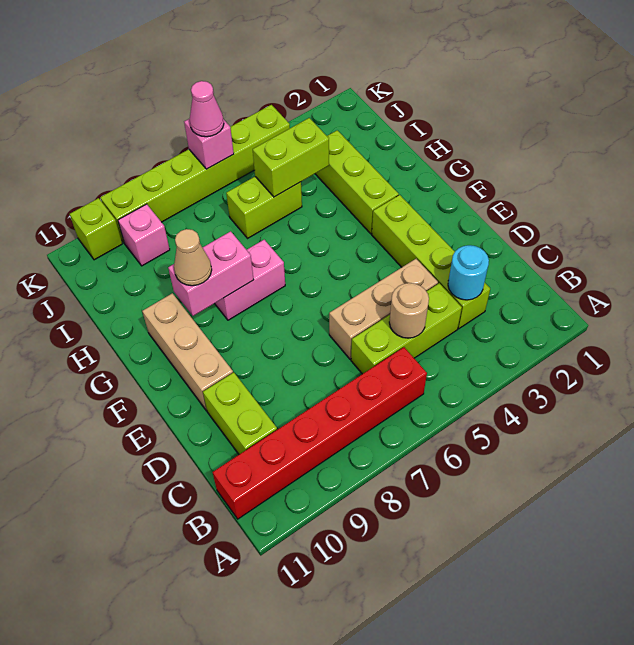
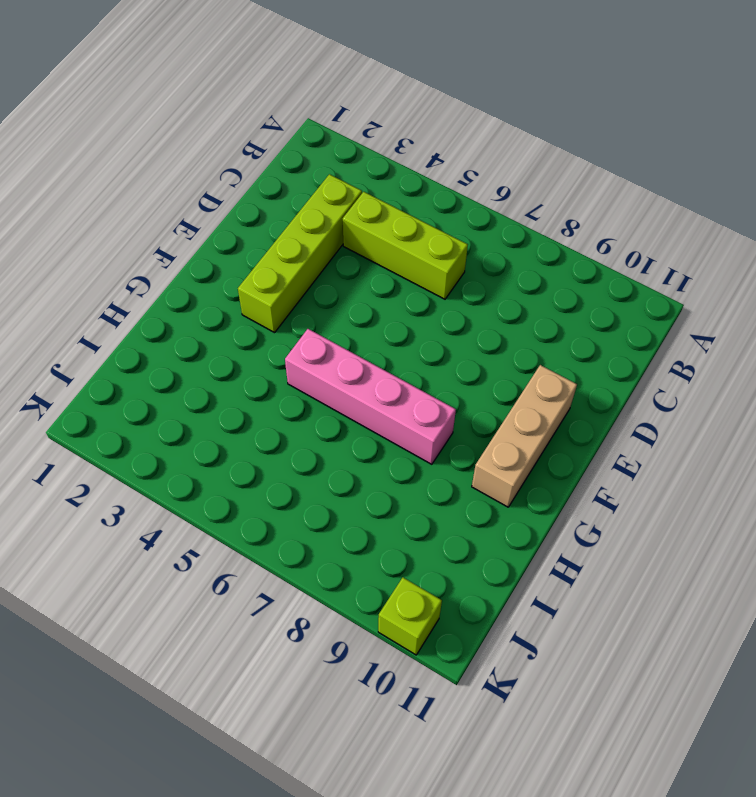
pink brick G5:G8 level 1 -> pink brick G7:G8 level 1
none -> red brick B6:B11 level 1
none -> lime brick C10:D10 level 1
none -> tan brick D4:D6 level 1

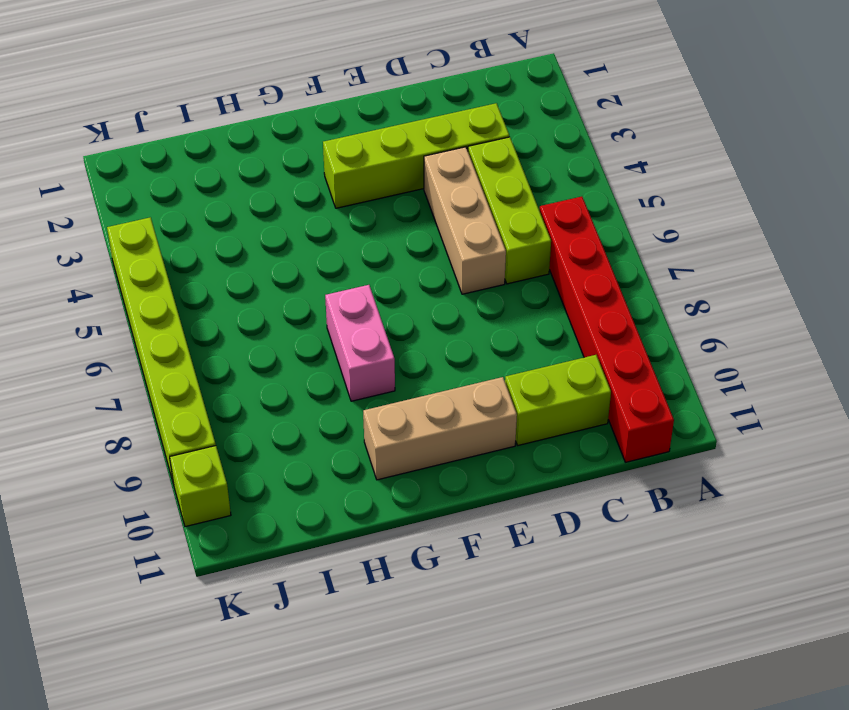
none -> lime brick G3:I3 level 1
none -> lime brick I5:I6 level 1
none -> pink brick J9 level 1

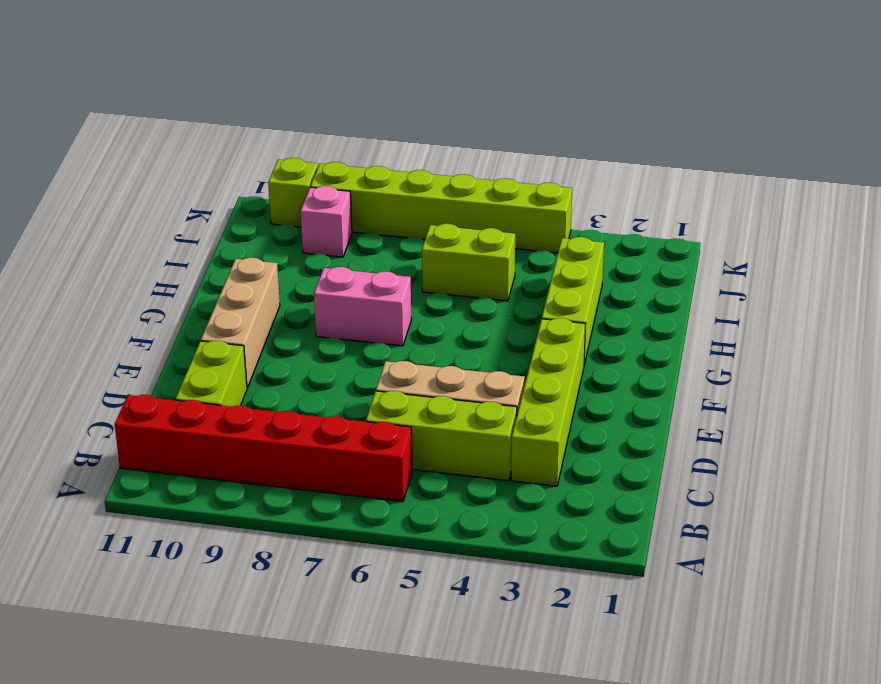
none -> cyan round brick C3 level 2
none -> tan round brick C5 level 2
none -> pink brick G8:G9 level 2

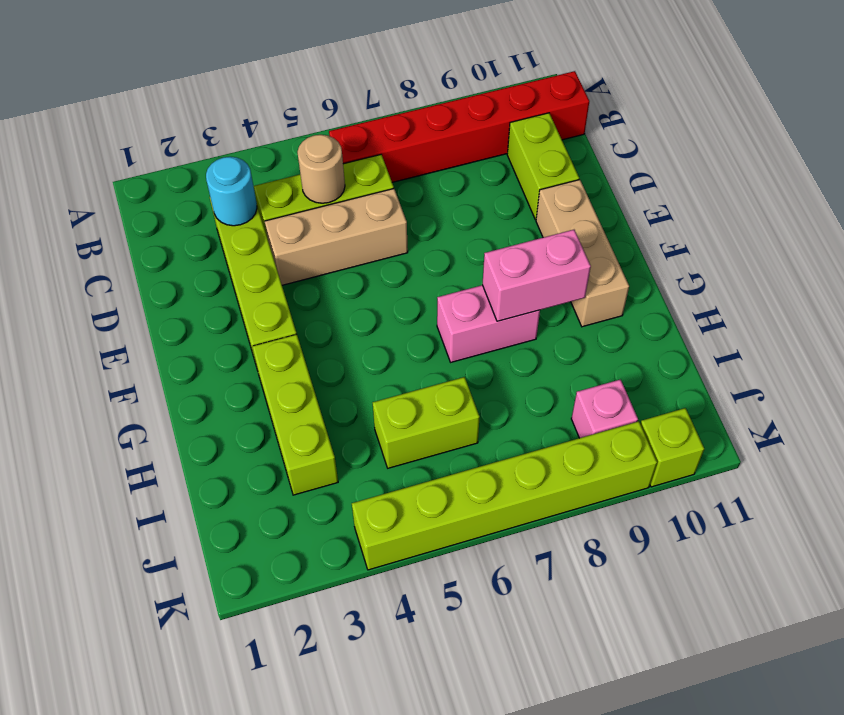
none -> lime brick I4:I5 level 2
none -> pink brick K6 level 2
none -> tan cone G9 level 3

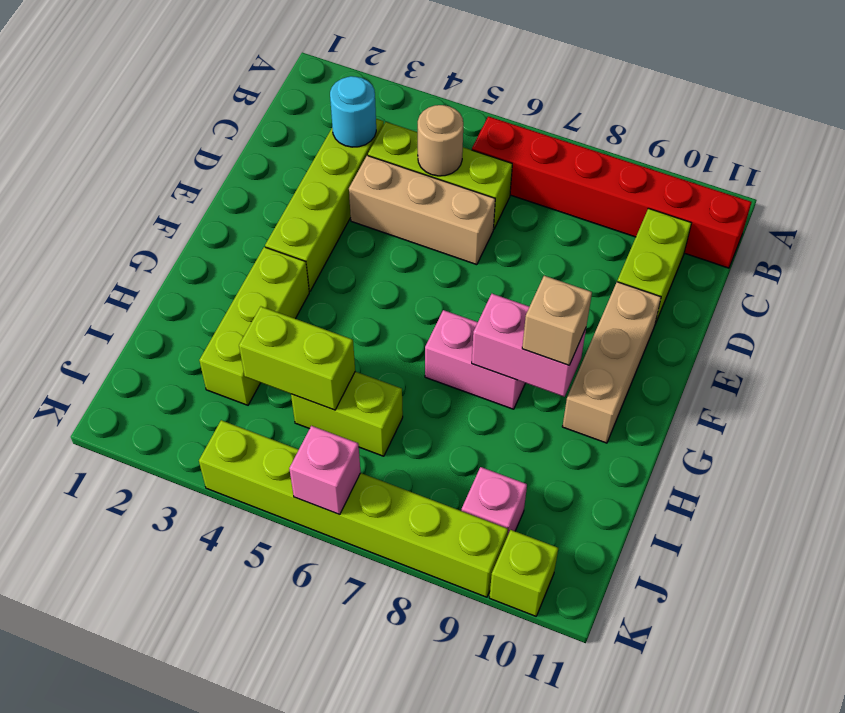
tan brick G9 level 3 -> tan cone G9 level 3
none -> pink cone K6 level 3

